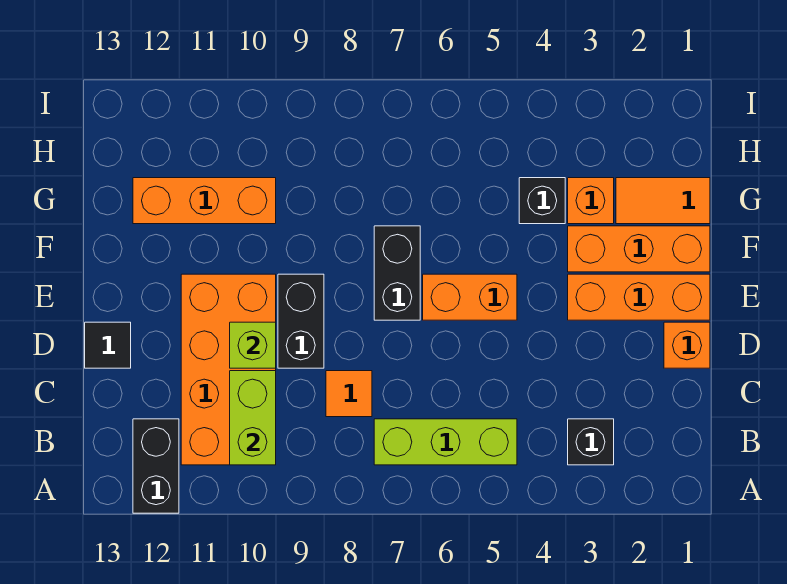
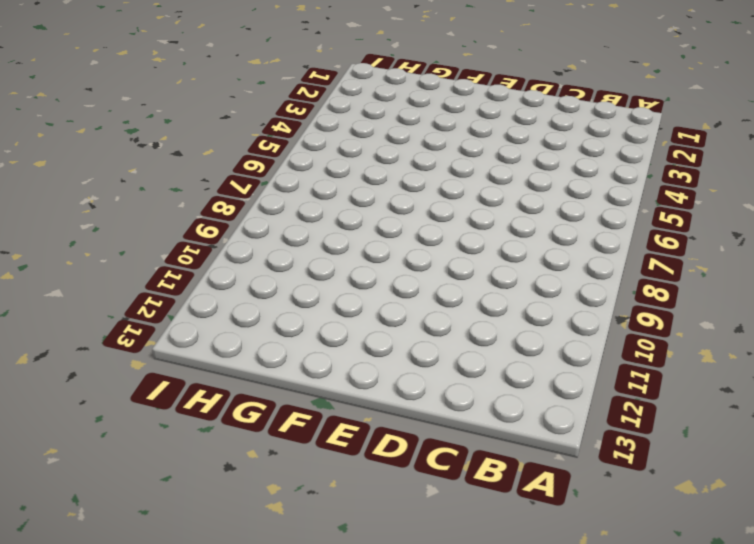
none -> black brick A12:B12 level 1
none -> black brick B3 level 1
none -> lime brick B5:B7 level 1

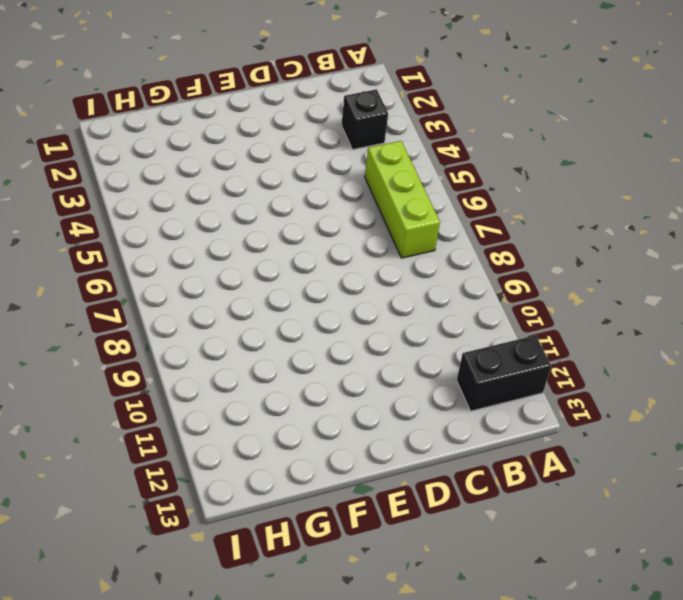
none -> orange brick B10:E11 level 1
none -> orange tile C8 level 1
none -> orange brick D1 level 1

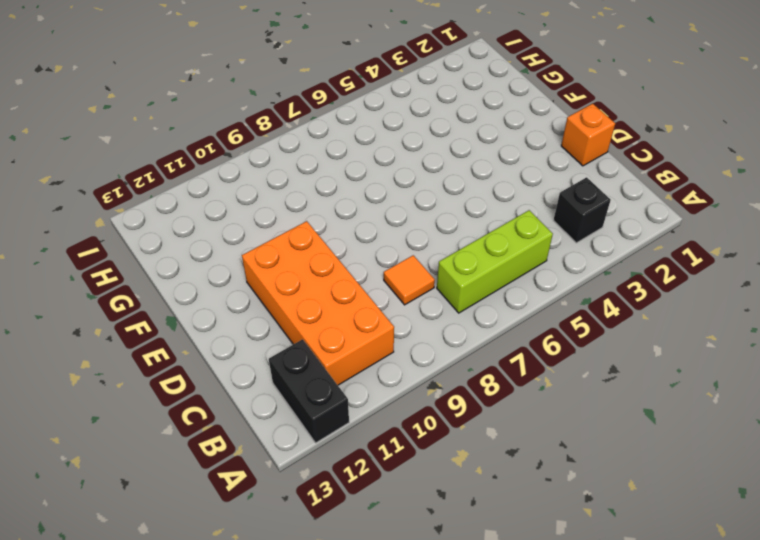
none -> black brick D9:E9 level 1
none -> black tile D13 level 1
none -> orange brick E1:E3 level 1

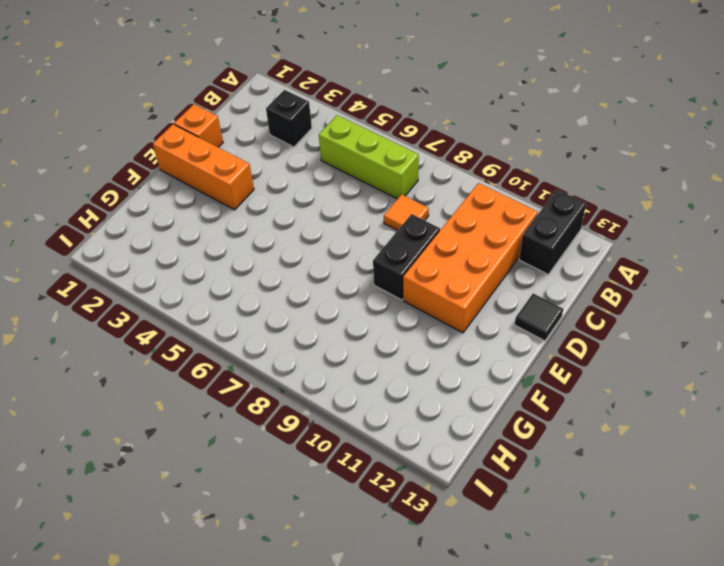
none -> orange brick E5:E6 level 1
none -> black brick E7:F7 level 1
none -> orange brick F1:F3 level 1

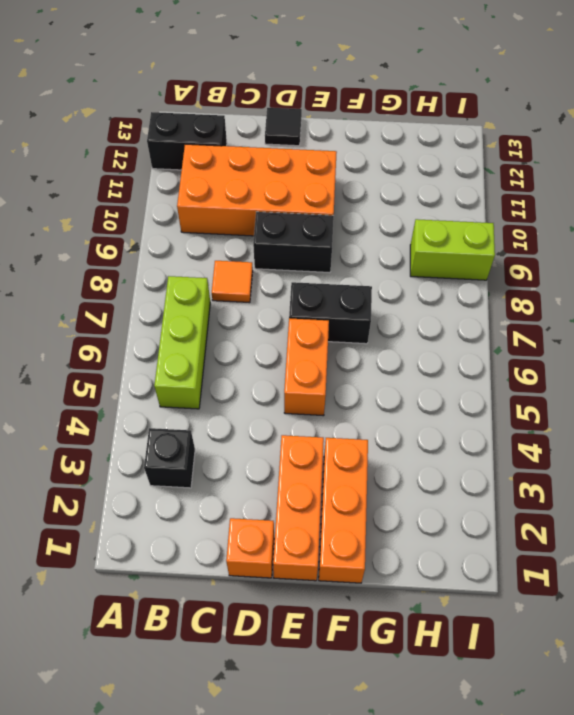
lime brick H9:I9 level 1 -> lime brick B10:C10 level 2
none -> orange tile G1:G2 level 1
none -> orange brick G3 level 1
none -> black brick G4 level 1

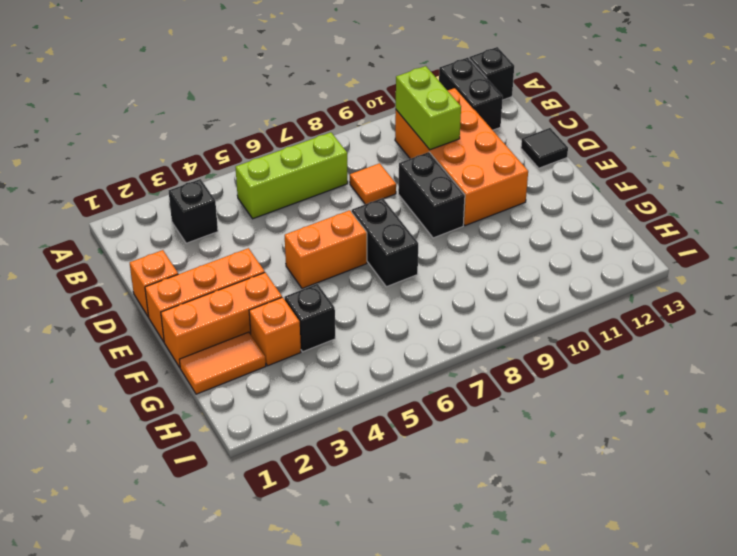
black brick A13 level 1 -> none
none -> orange brick G10:G12 level 1
none -> lime brick D10 level 2

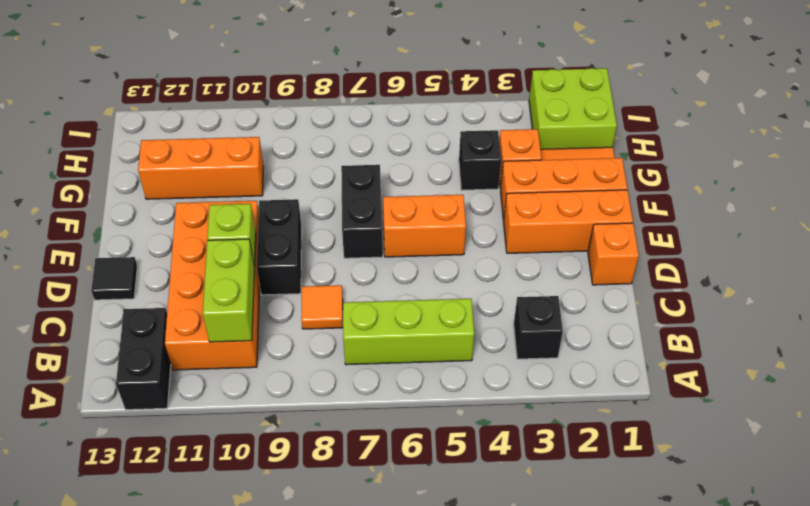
lime brick H1:I2 level 1 -> none

